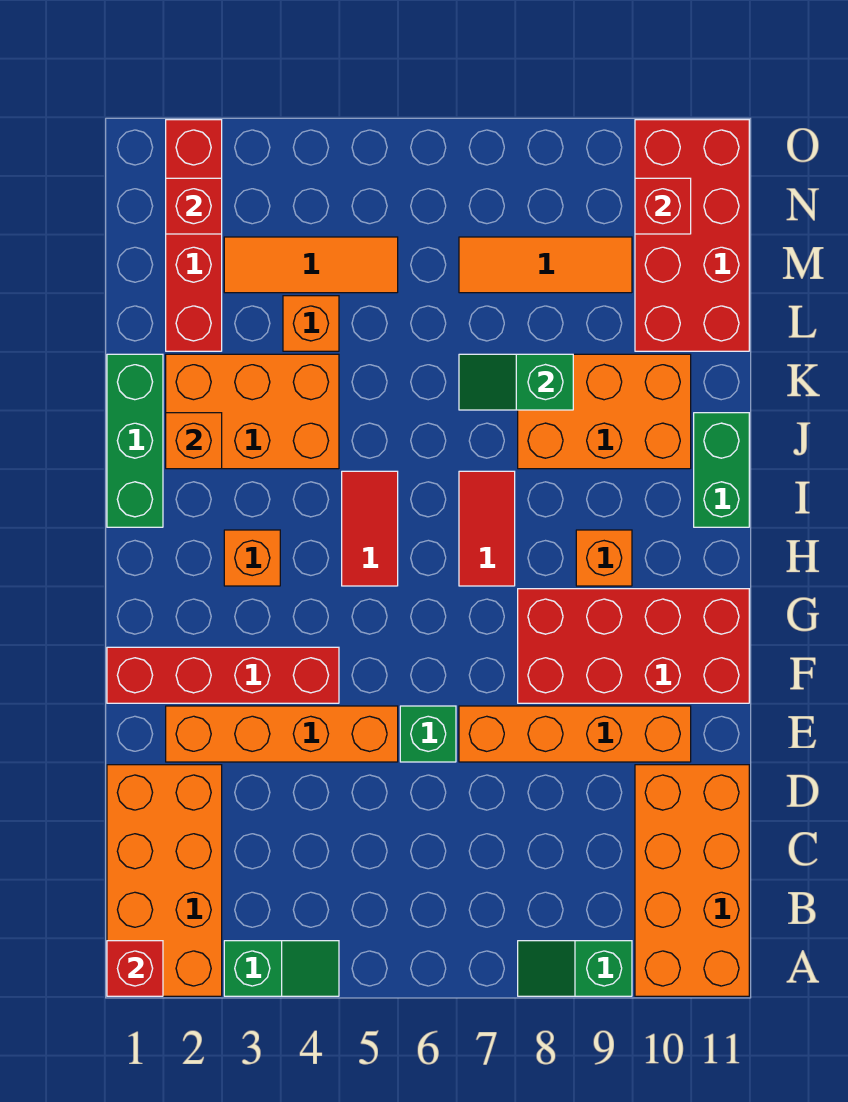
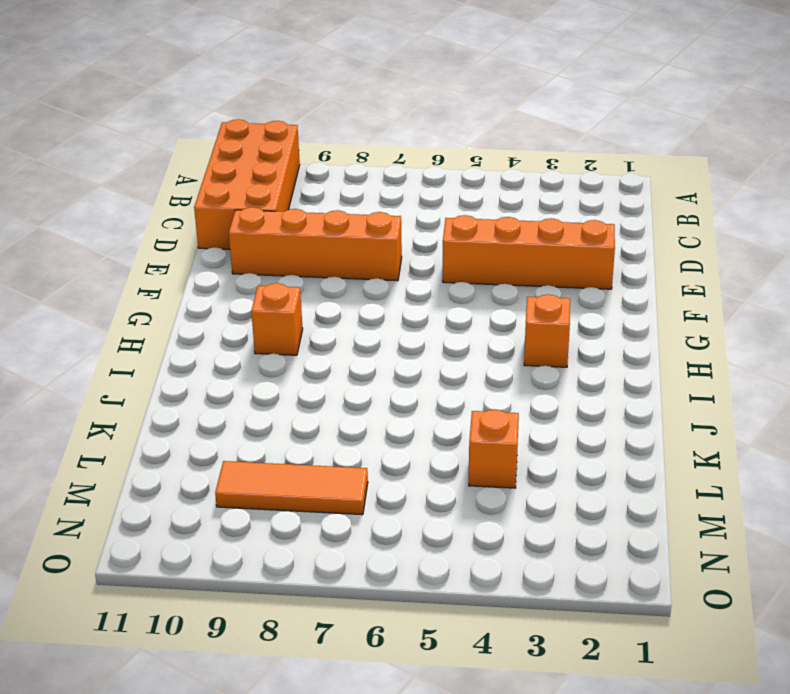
none -> orange brick A1:D2 level 1
none -> green slope A3:A4 level 1 top 3
none -> green slope A8:A9 level 1 top 9

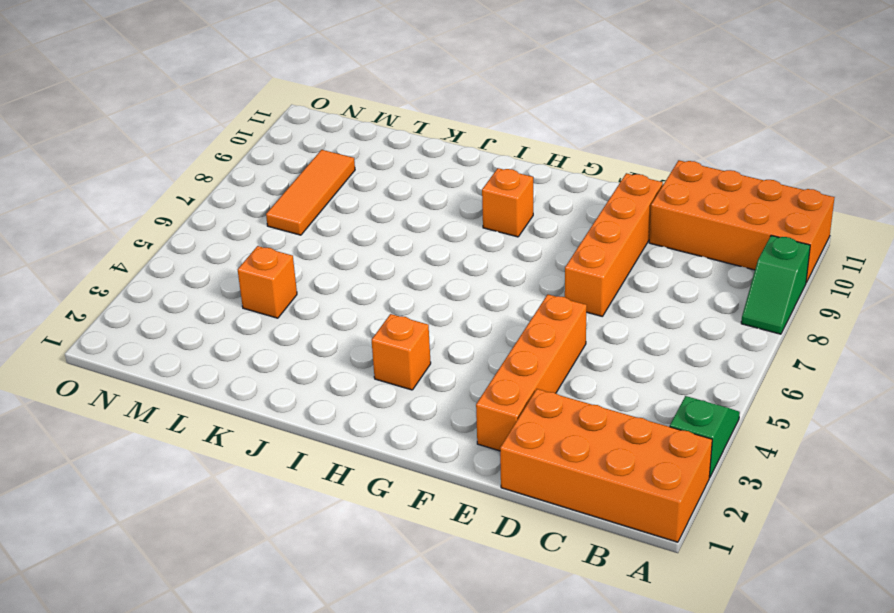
none -> green brick E6 level 1
none -> red brick F1:F4 level 1
none -> red brick F8:G11 level 1

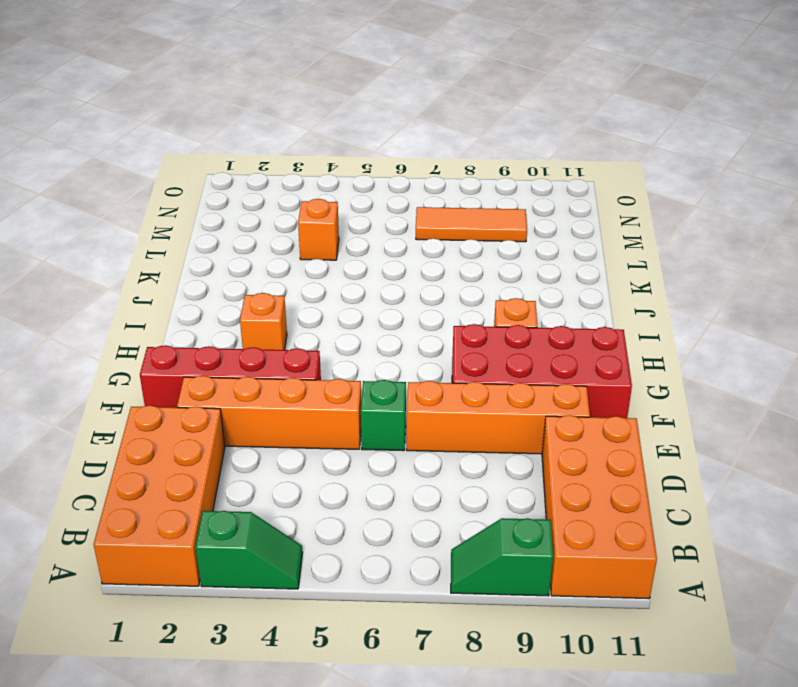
none -> red tile H5:I5 level 1
none -> red tile H7:I7 level 1
none -> green brick I1:K1 level 1

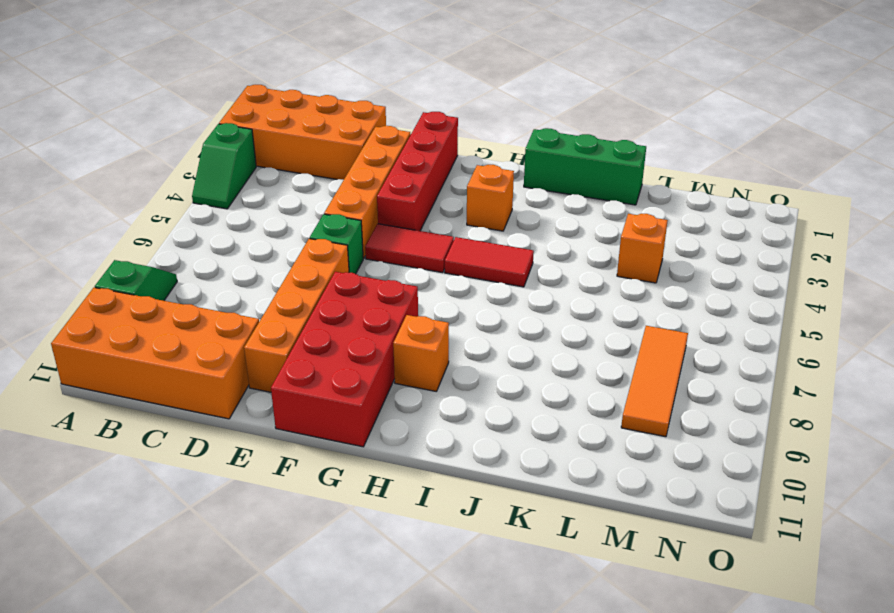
red tile F5:G5 level 1 -> red tile H7:I7 level 1
none -> green brick I11:J11 level 1
none -> orange brick J2:K4 level 1
none -> orange brick J8:K10 level 1

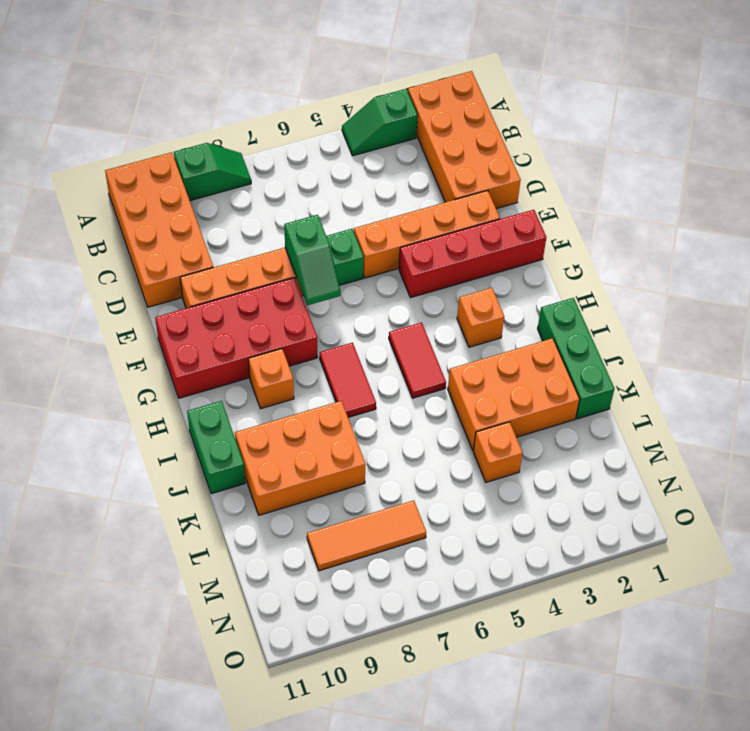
green slope E7:F7 level 2 top E -> green slope K7:K8 level 2 top 8
none -> red brick L2:O2 level 1
none -> red brick L10:O11 level 1
none -> orange tile M3:M5 level 1

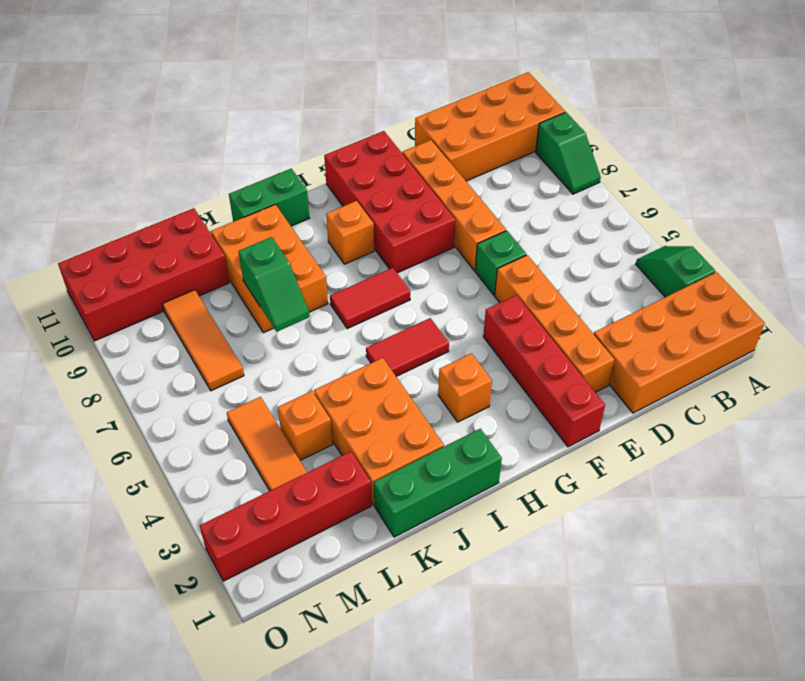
none -> red brick A1 level 2
none -> orange brick J2 level 2
none -> red brick N2 level 2

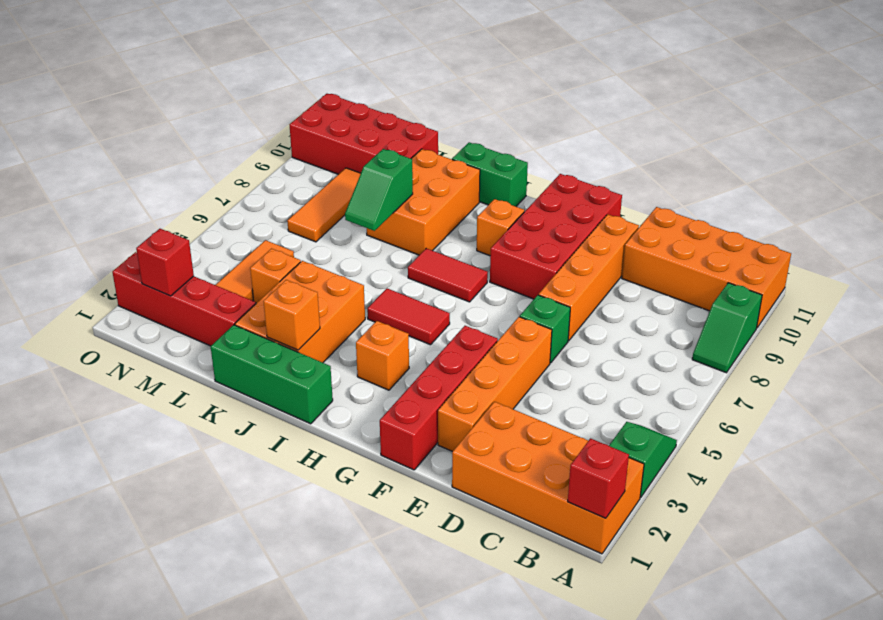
none -> red brick N10 level 2

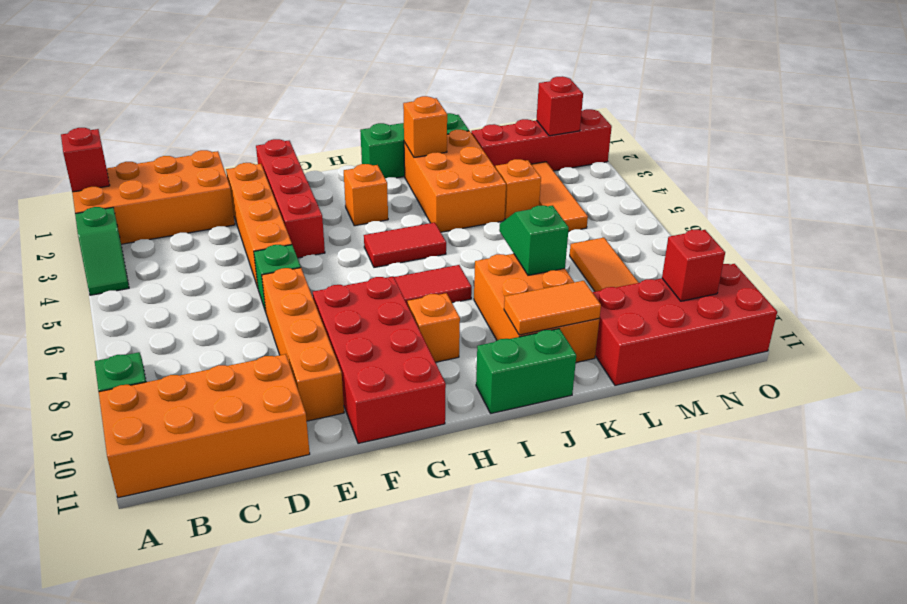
orange tile J10:K10 level 2 -> none

